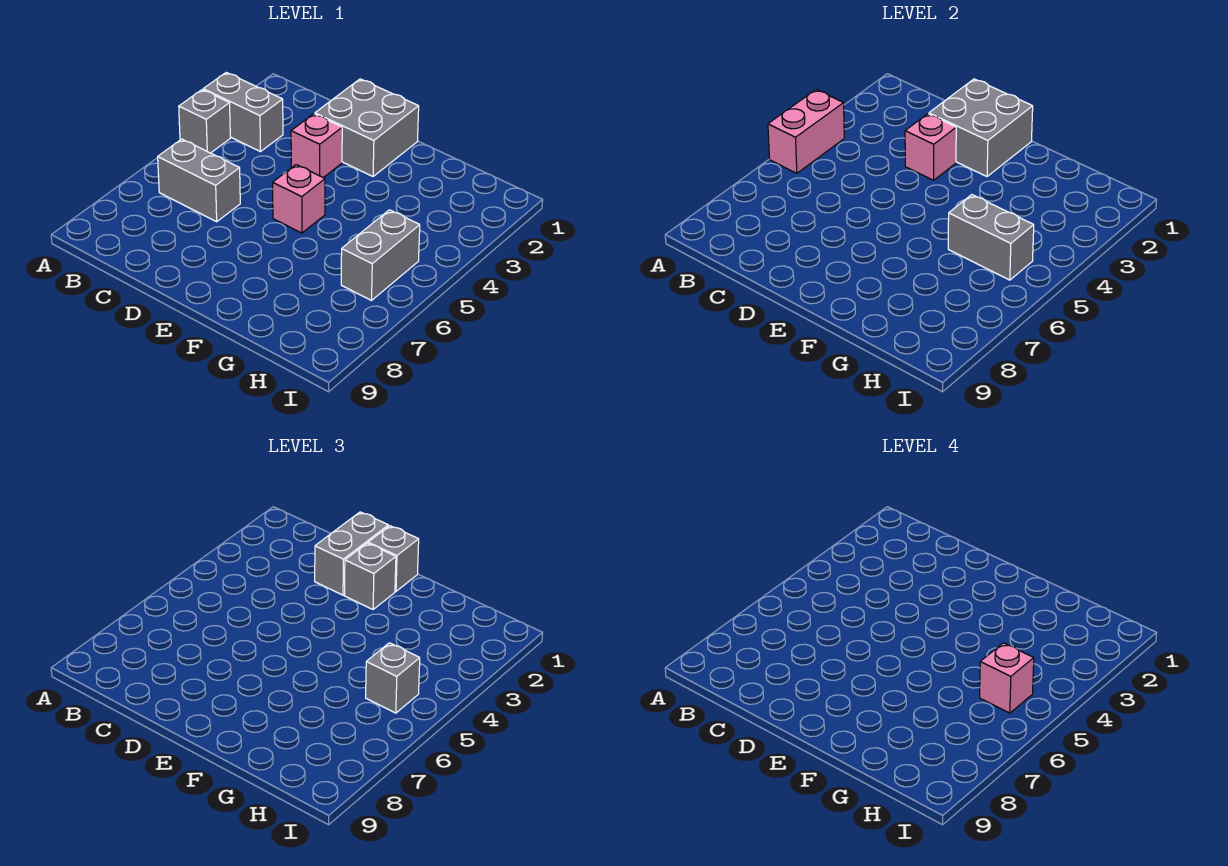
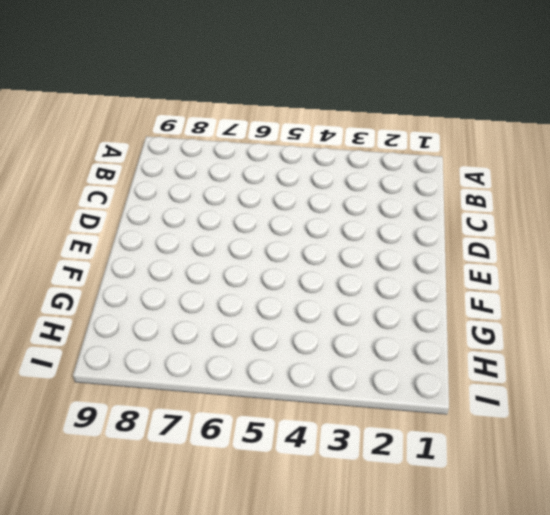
none -> grey brick A3:B3 level 1
none -> grey brick A4 level 1
none -> grey brick B6:C6 level 1

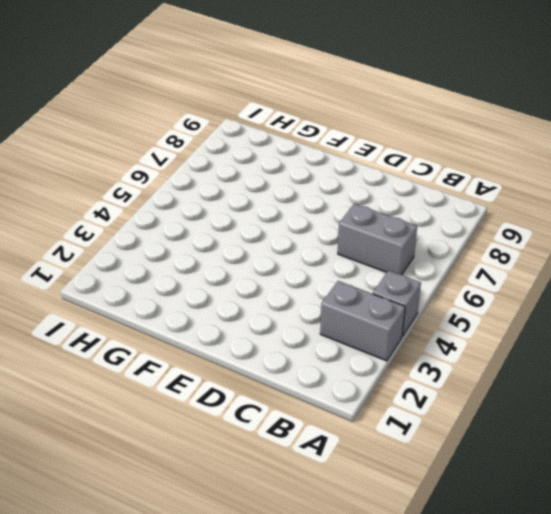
none -> grey brick D1:E2 level 1
none -> pink brick D3 level 1
none -> pink brick E5 level 1

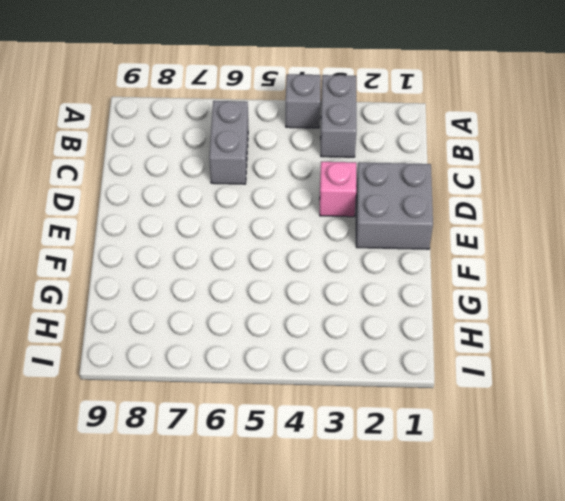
none -> pink brick E5 level 1
none -> grey brick H5:H6 level 1
none -> pink brick A4:A5 level 2

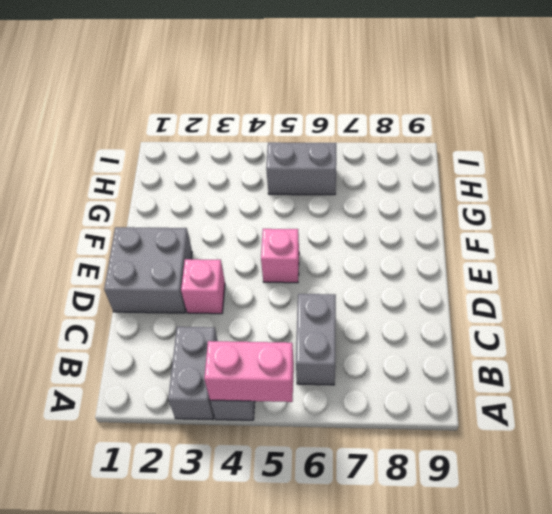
none -> grey brick D1:E2 level 2
none -> pink brick D3 level 2
none -> grey brick G5:H5 level 2

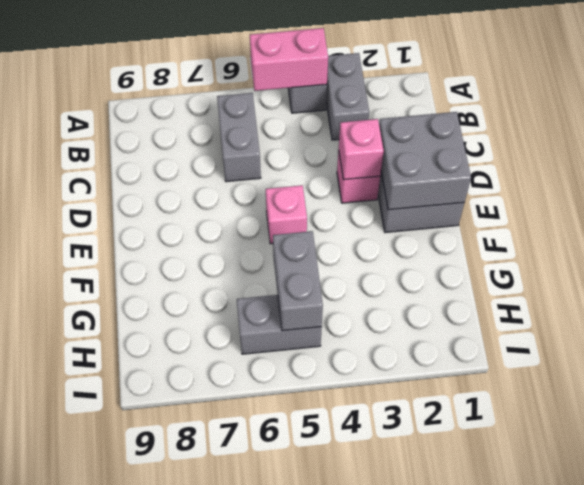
none -> grey brick D1:D2 level 3
none -> grey brick E1 level 3
none -> grey brick E2 level 3

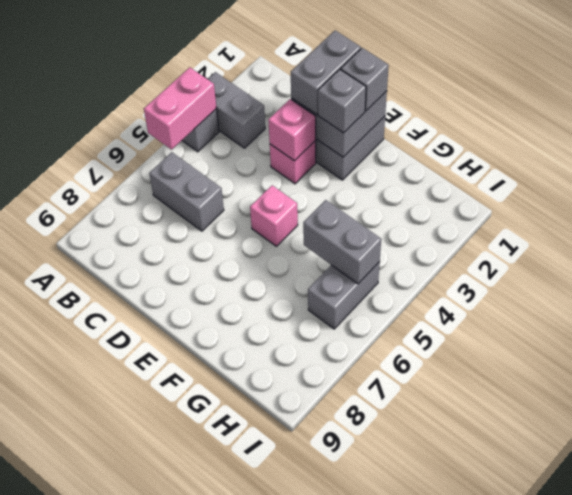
none -> grey brick H5 level 3
none -> pink brick H5 level 4

